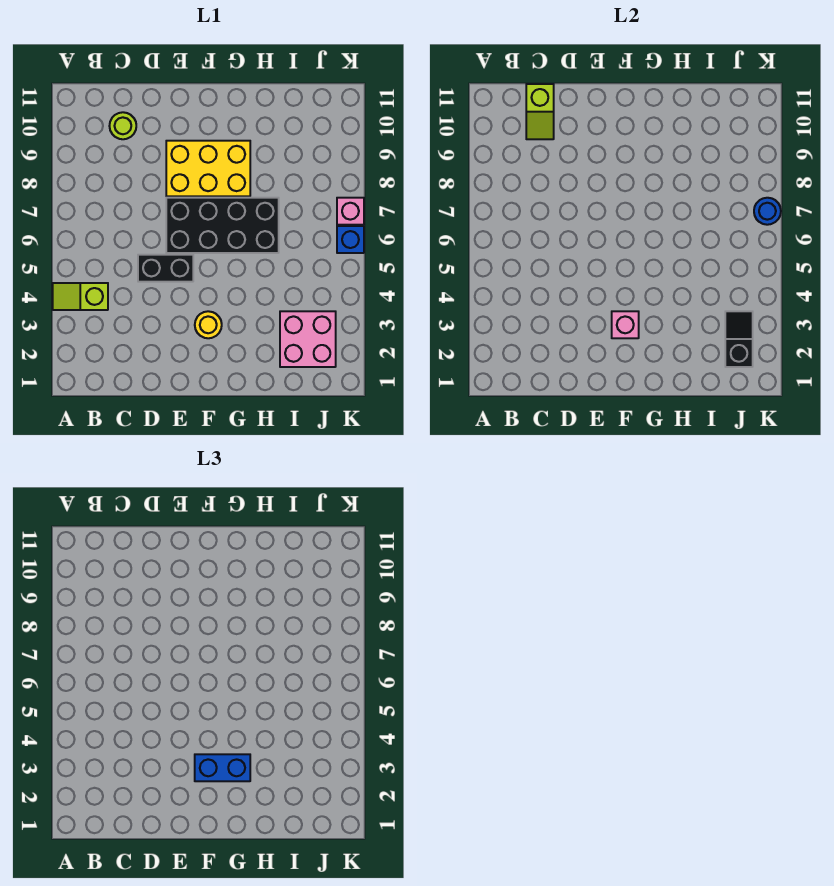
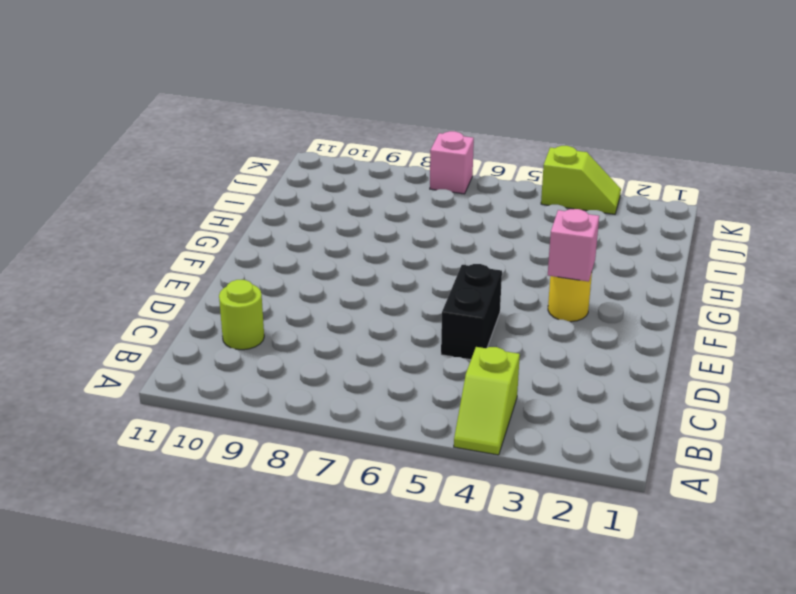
lime slope K3:K4 level 1 top 4 -> lime slope C10:C11 level 2 top 11
none -> black brick E6:H7 level 1
none -> yellow brick E8:G9 level 1
none -> pink brick I2:J3 level 1

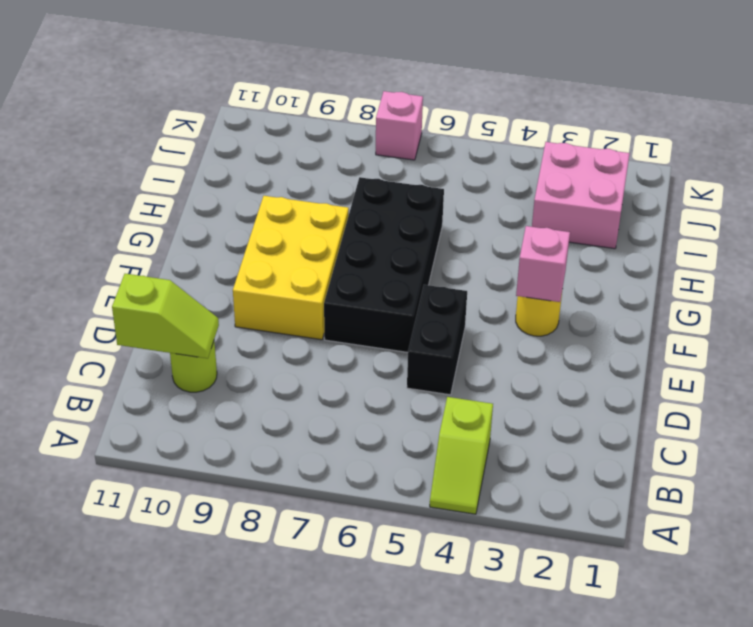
none -> blue brick K6 level 1
none -> black slope J2:J3 level 2 top 2
none -> blue round brick K7 level 2

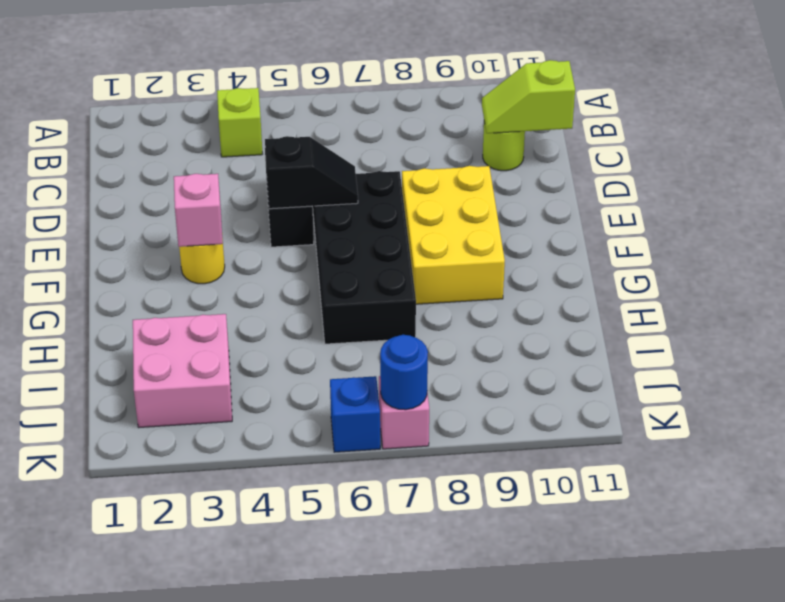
black slope E5:E6 level 2 top 5 -> black slope J2:J3 level 2 top 2
none -> blue brick F3:G3 level 3

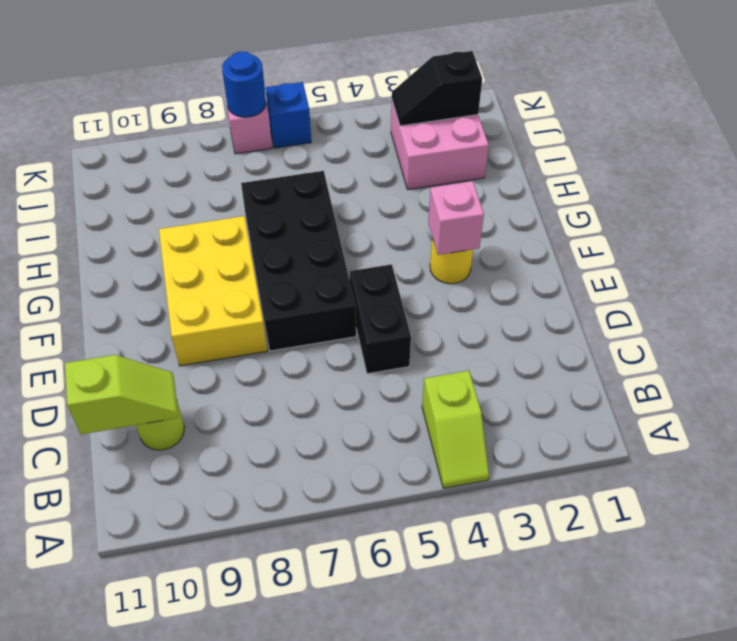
none -> blue brick F3:G3 level 3

